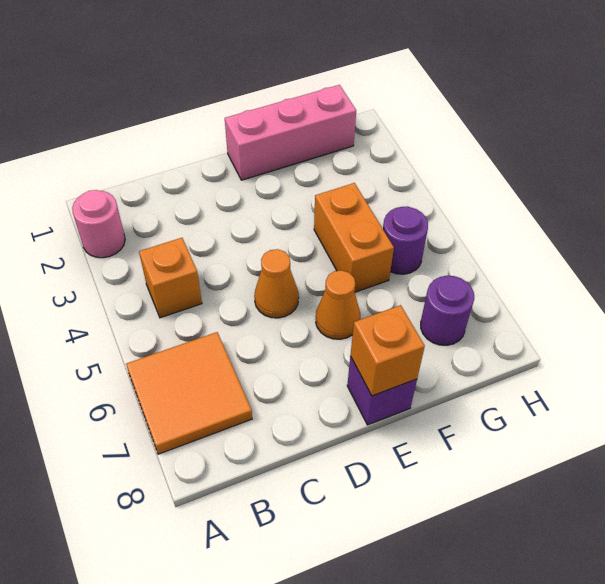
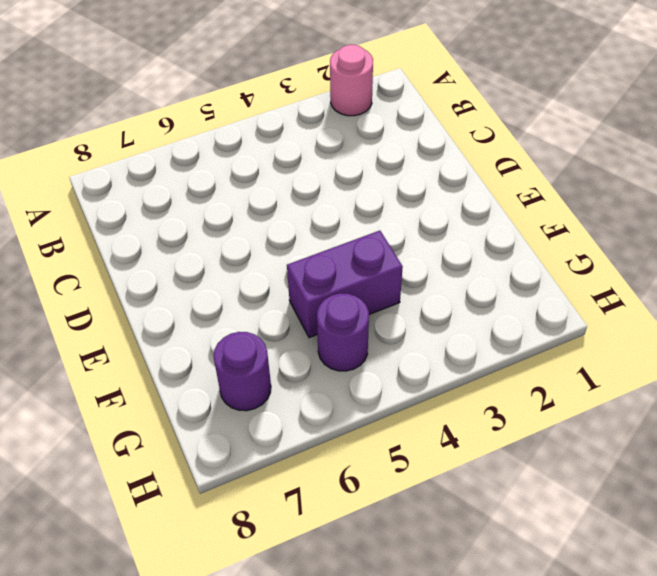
purple brick F4:F5 level 1 -> orange brick F4:F5 level 1
none -> orange tile A6:B7 level 1
none -> orange brick B4 level 1

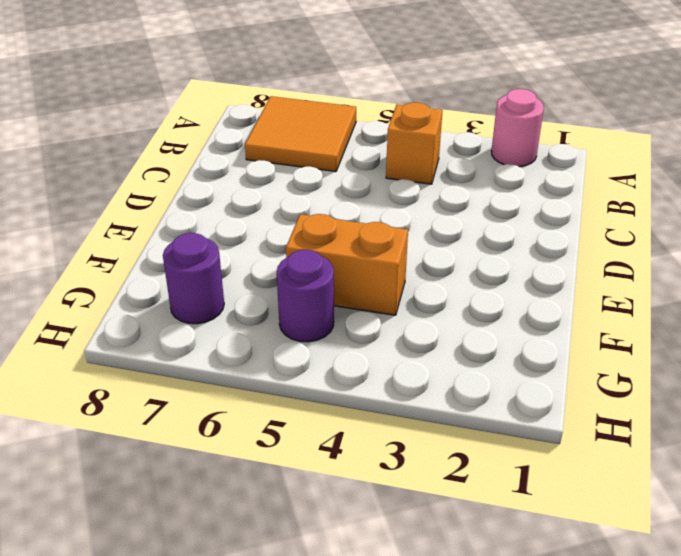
none -> orange cone D5 level 1
none -> pink brick E1:G1 level 1

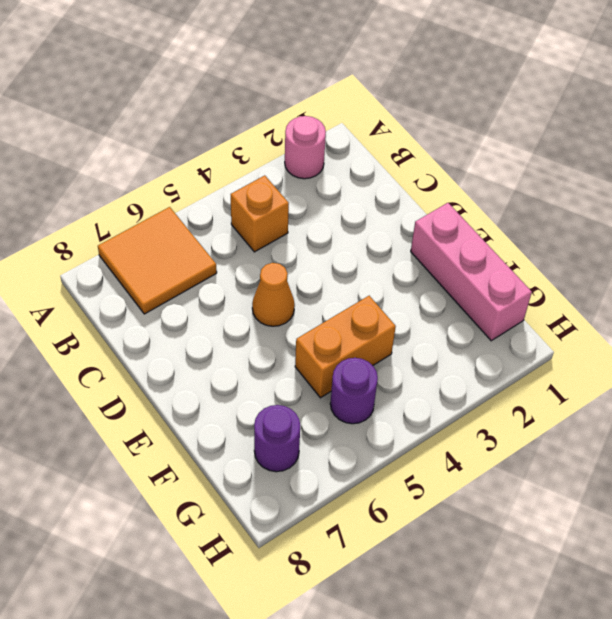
none -> orange cone E6 level 1
none -> purple brick E8 level 1

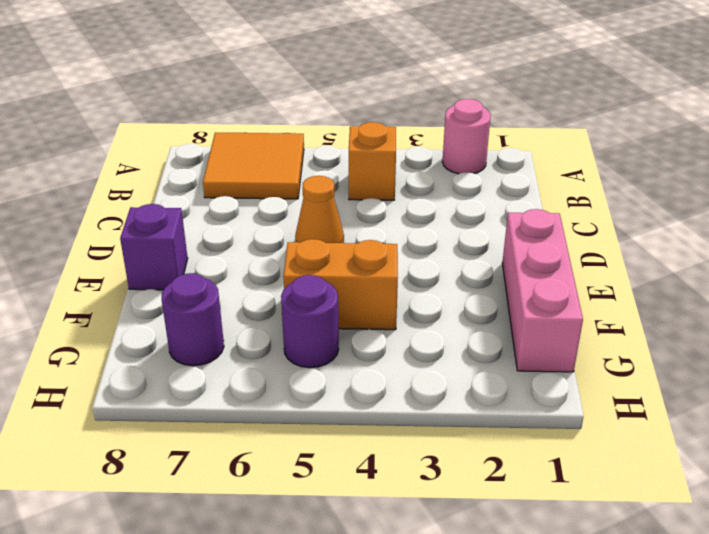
none -> orange cone E6 level 1
none -> orange brick E8 level 2

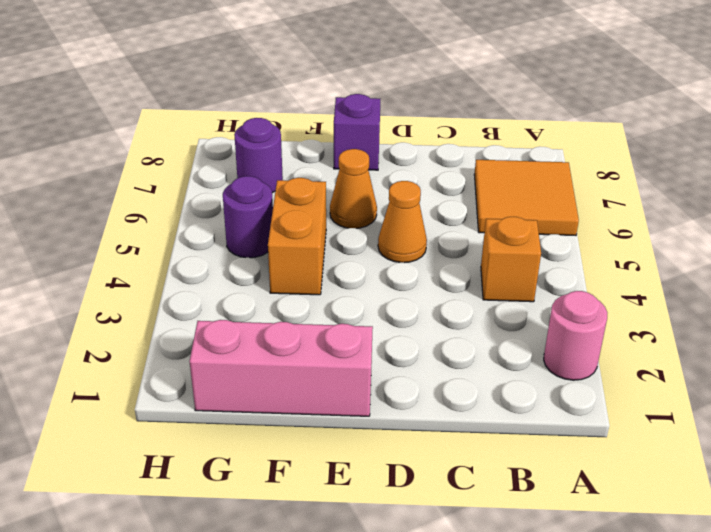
none -> orange brick E8 level 2

